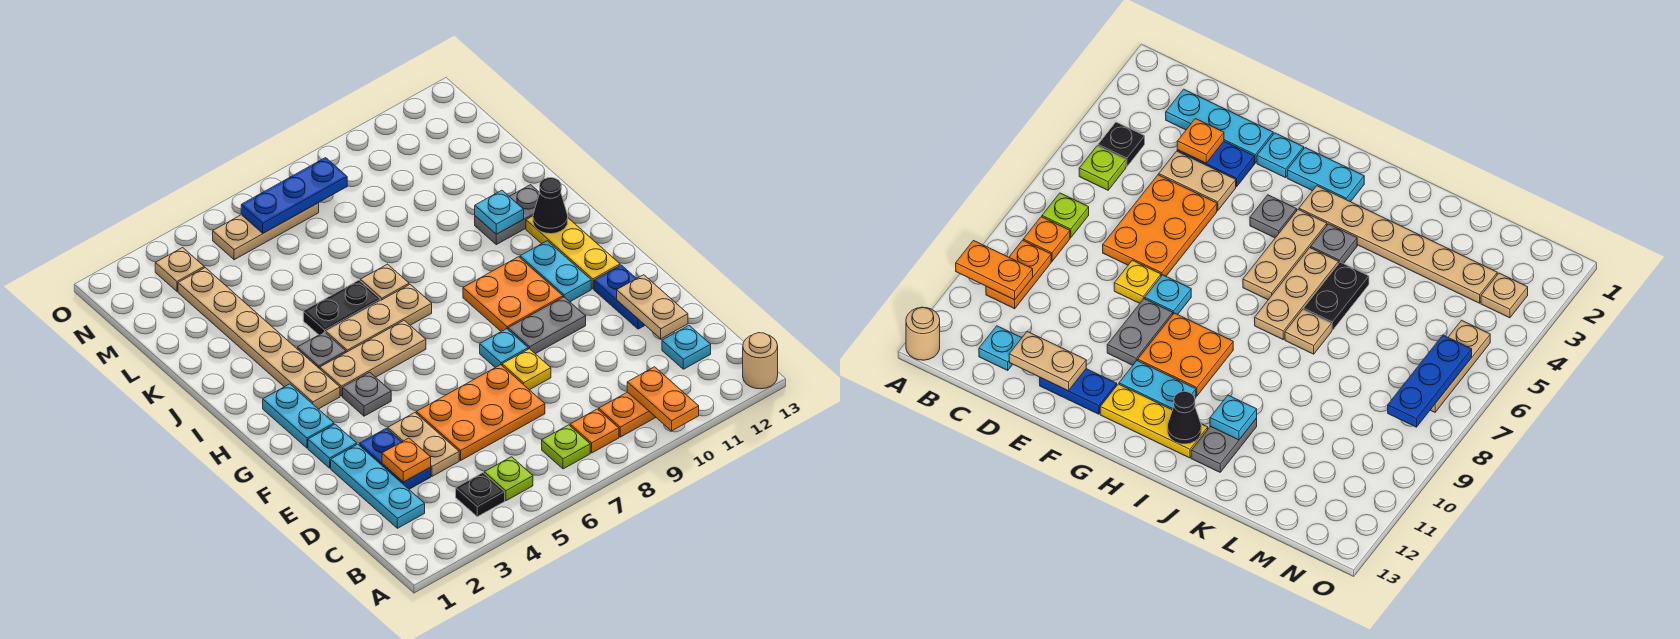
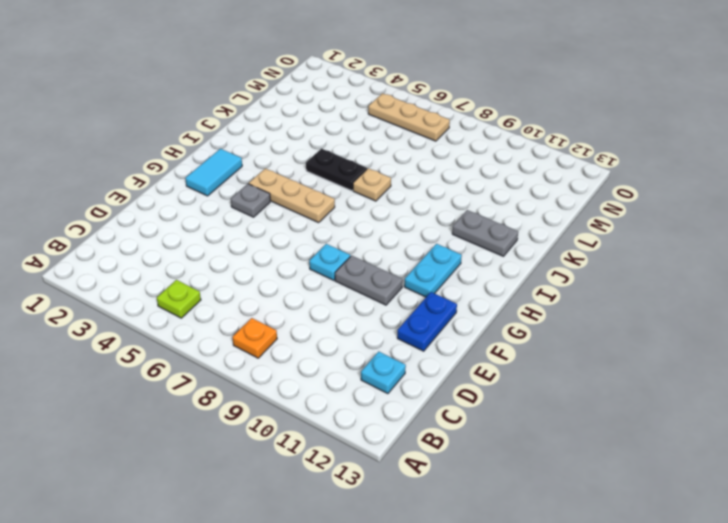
cyan tile G2:H2 level 1 -> cyan plate G2:H2 level 1
none -> tan round brick A13 level 1
none -> black plate B4 level 1
none -> lime plate B7 level 1
none -> orange plate B9:B10 level 1

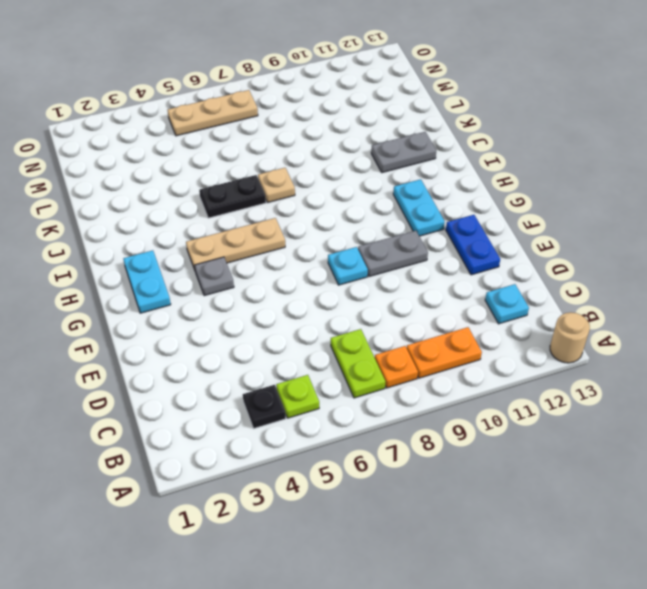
lime plate B7:C7 level 1 -> lime plate B7 level 1
none -> cyan plate C2:E2 level 1
none -> blue plate D3:E3 level 1
none -> tan plate D4:E4 level 1
none -> orange plate D5:E7 level 1

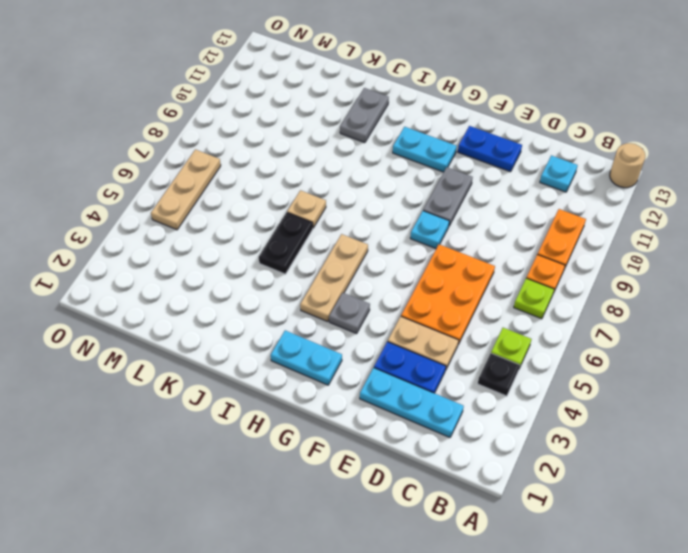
none -> yellow plate E8 level 1
none -> cyan plate F2 level 1
none -> orange plate G9:H10 level 1
none -> yellow plate G12:I12 level 1

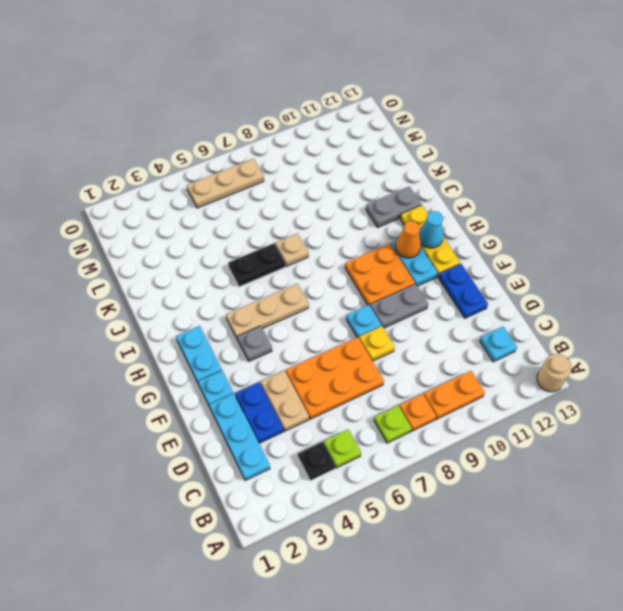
orange cone H11 level 2 -> none
cyan cone H12 level 2 -> none
none -> tan plate H3:M3 level 1
none -> grey plate I4 level 1
none -> tan plate I5:I7 level 1
none -> tan plate N3 level 1

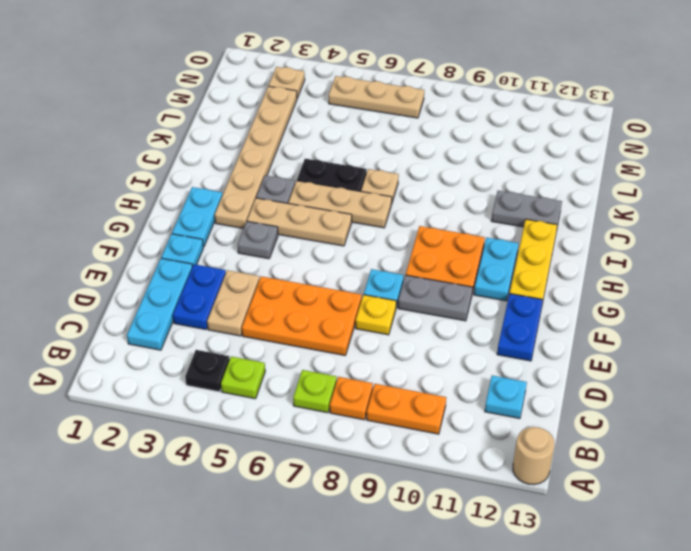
none -> orange plate A10:B10 level 2
none -> orange plate D3 level 2
none -> tan plate D12:E12 level 2
none -> black cone I12 level 2

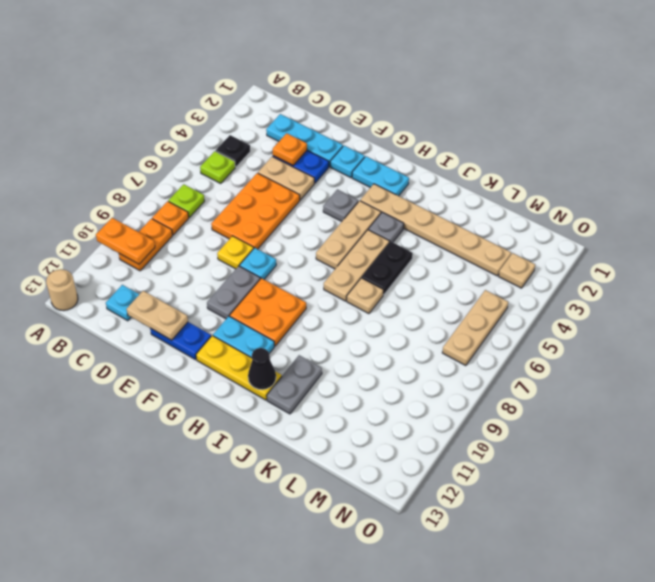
none -> cyan plate J11 level 2
none -> blue plate N6:N8 level 2

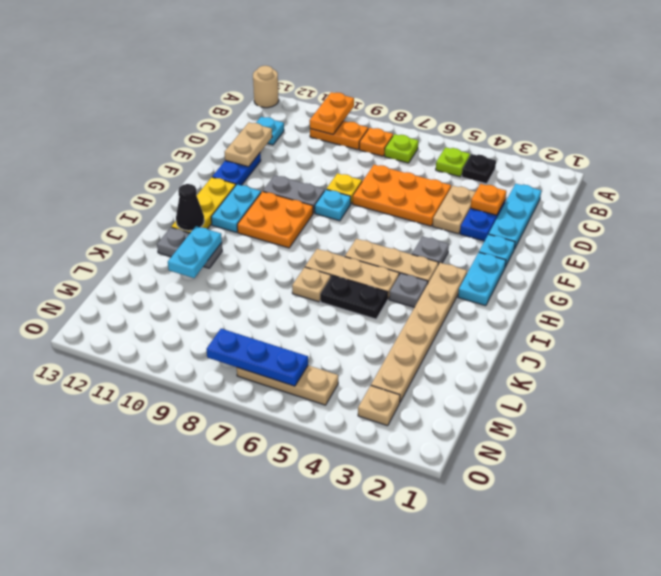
cyan plate J11:K11 level 2 -> cyan plate J11 level 2

